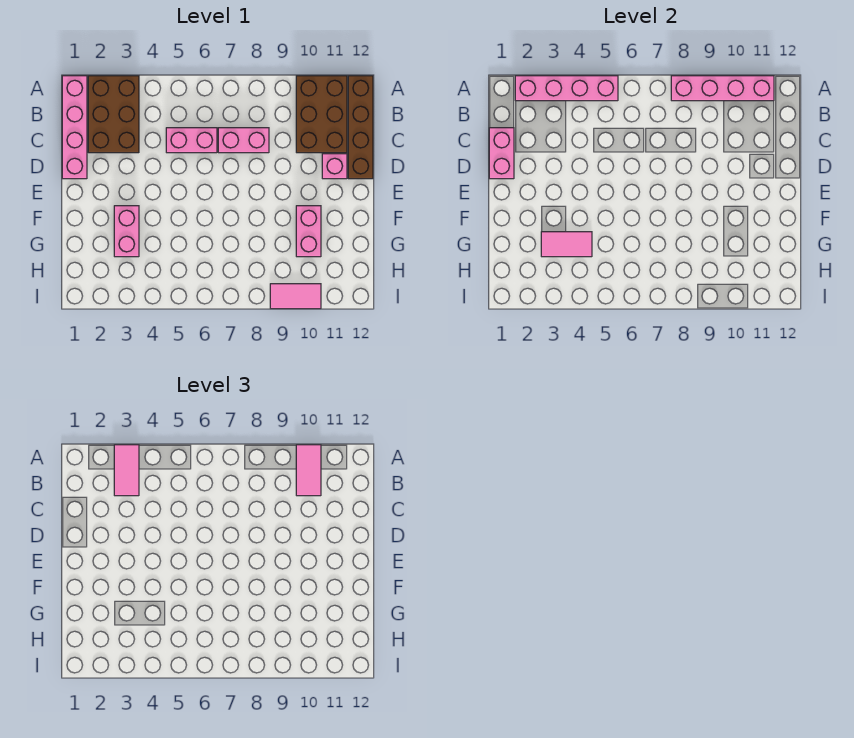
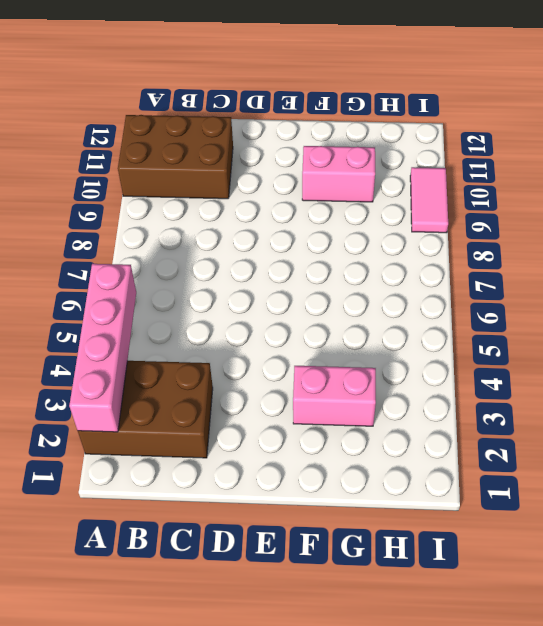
none -> pink brick A1:D1 level 1
none -> brown brick A12:D12 level 1
none -> pink brick C5:C6 level 1

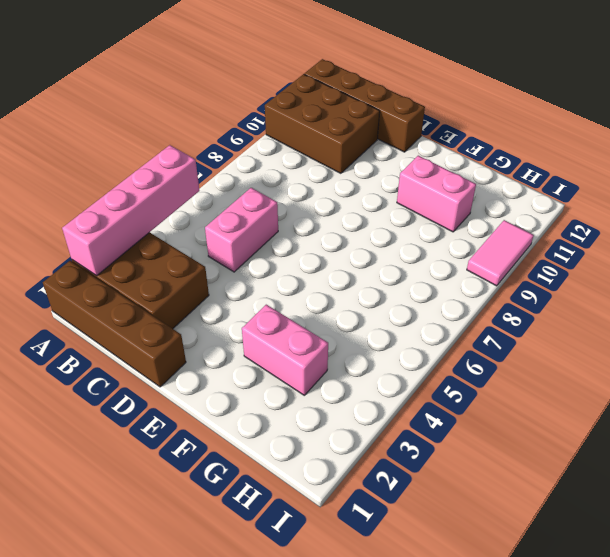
brown brick A1:D1 level 1 -> pink brick A1:D1 level 1
none -> pink brick C7:C8 level 1
none -> pink brick D11 level 1
none -> pink brick A8:A11 level 2

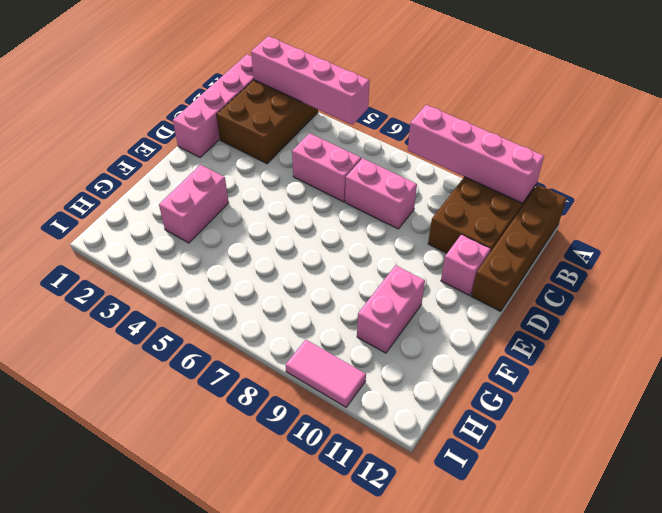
none -> pink brick C1:D1 level 2
none -> pink tile G3:G4 level 2
none -> pink tile A3:B3 level 3

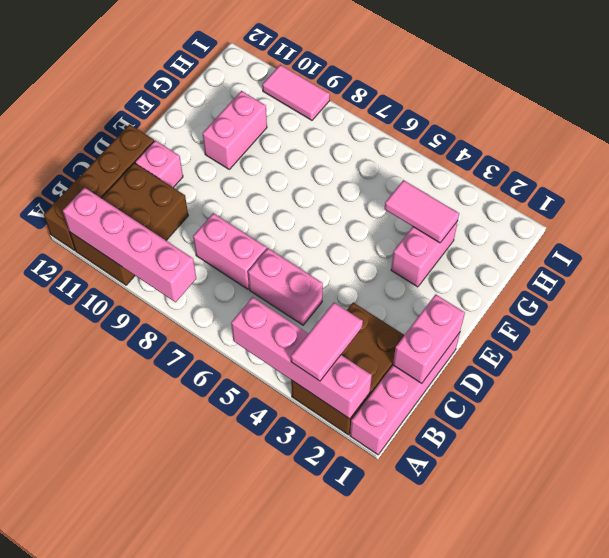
none -> pink tile A10:B10 level 3

